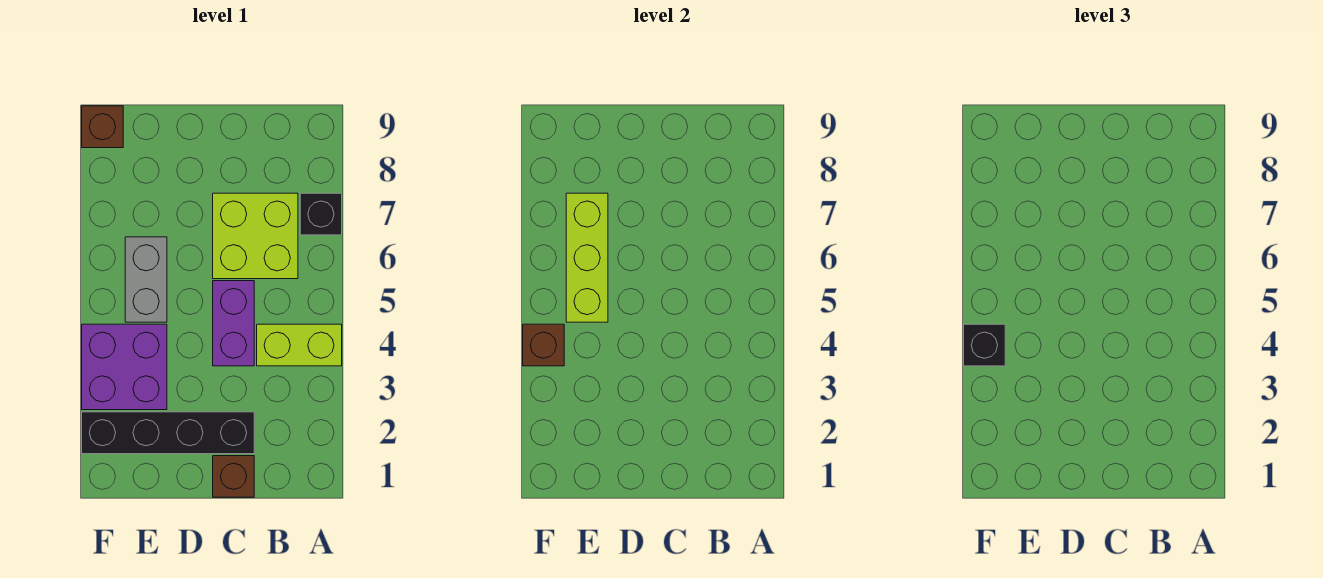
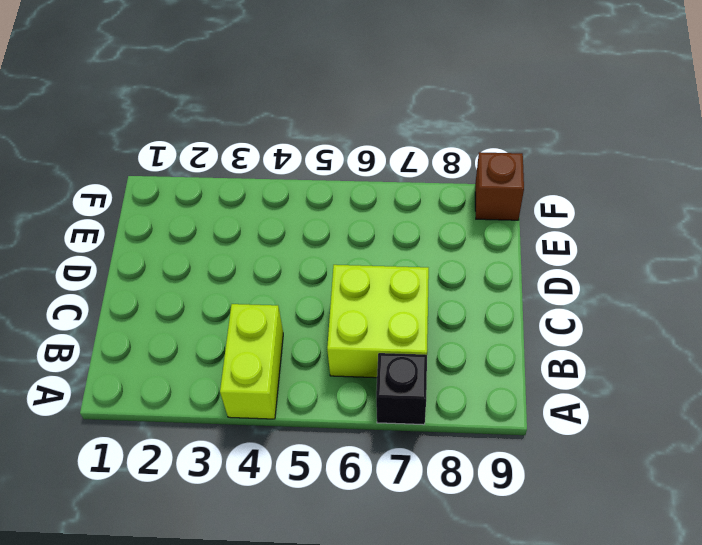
none -> brown brick C1 level 1
none -> black brick C2:F2 level 1
none -> purple brick C4:C5 level 1

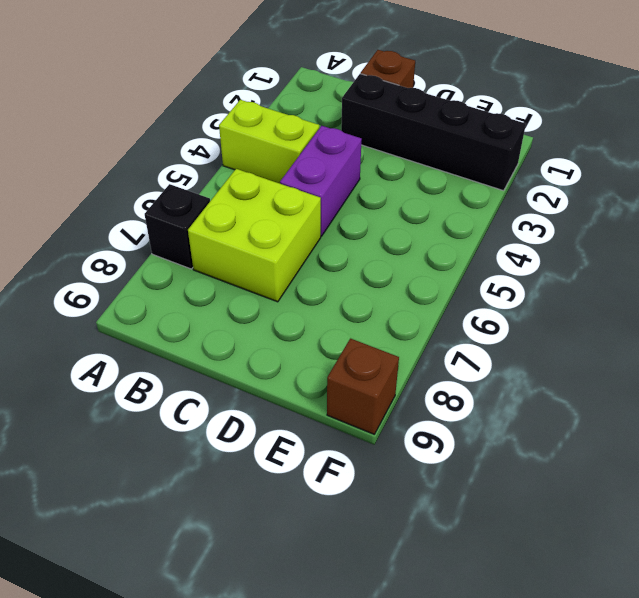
none -> purple brick E3:F4 level 1
none -> grey brick E5:E6 level 1
none -> lime brick E5:E7 level 2

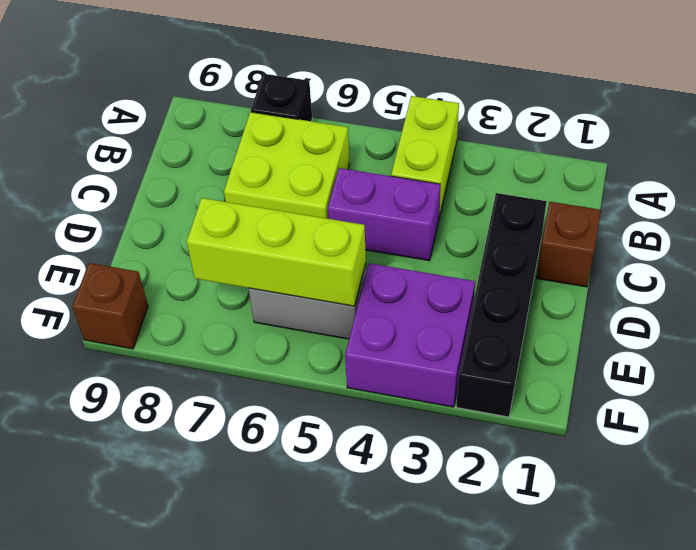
none -> brown brick F4 level 2
none -> black brick F4 level 3

